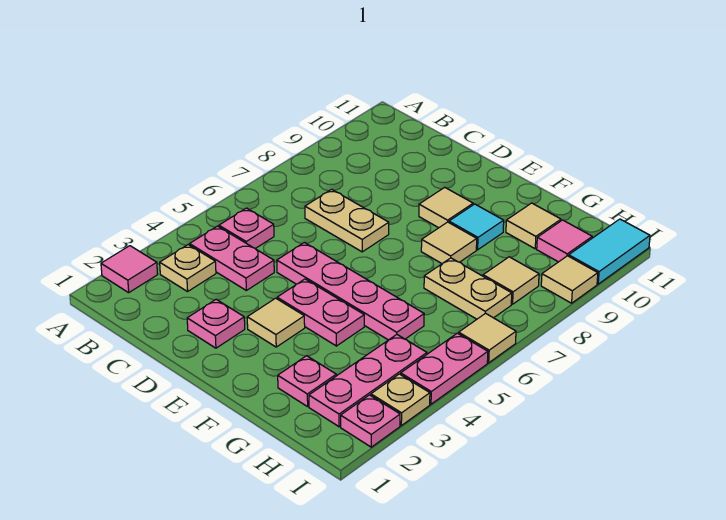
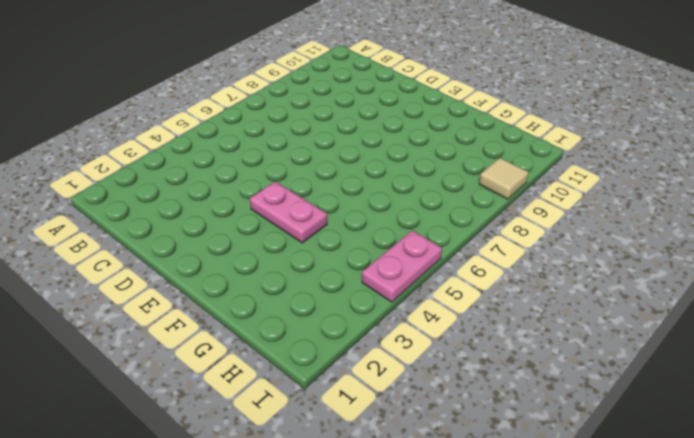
none -> pink tile A2 level 1
none -> tan plate B3 level 1
none -> pink plate B4:C4 level 1

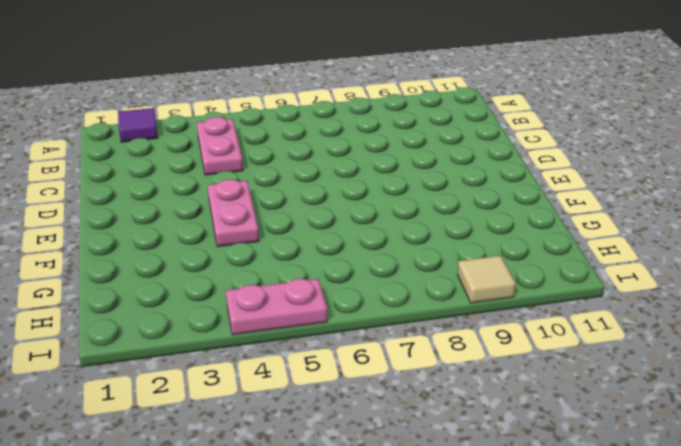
purple tile A2 level 1 -> pink tile A2 level 1
none -> tan plate B3 level 1
none -> pink plate B5 level 1
none -> tan plate C7:D7 level 1

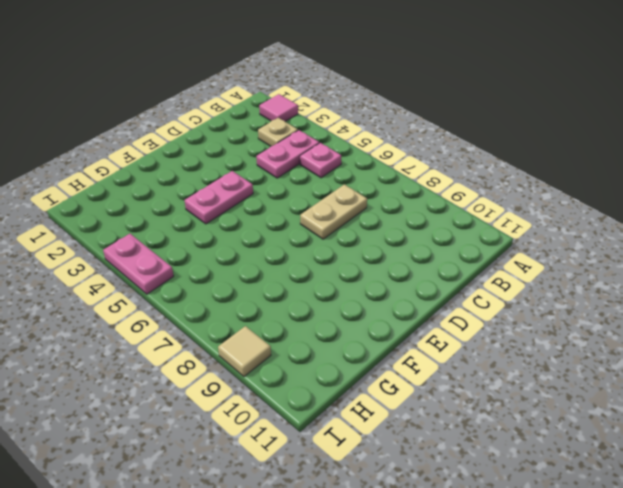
none -> pink plate D2 level 1
none -> pink plate D5:G5 level 1
none -> tan tile E3 level 1

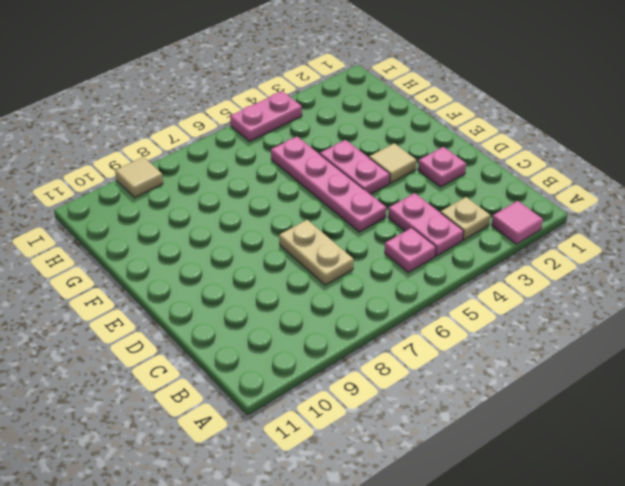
none -> tan tile E9 level 1
none -> tan tile F8 level 1
none -> cyan tile F9 level 1

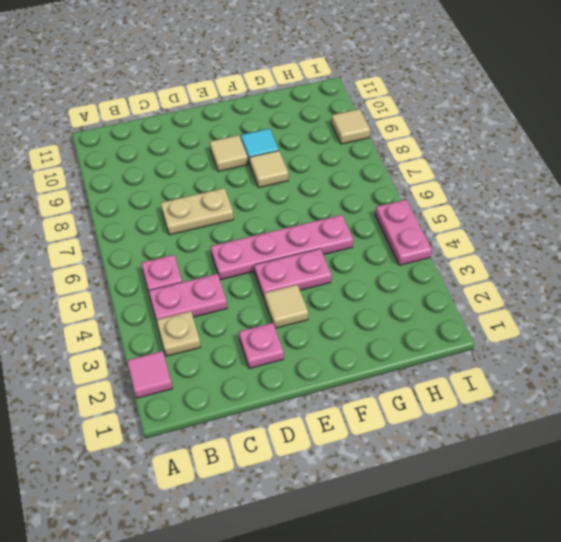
none -> pink plate G2 level 1
none -> tan plate G7:H7 level 1
none -> tan tile G10 level 1

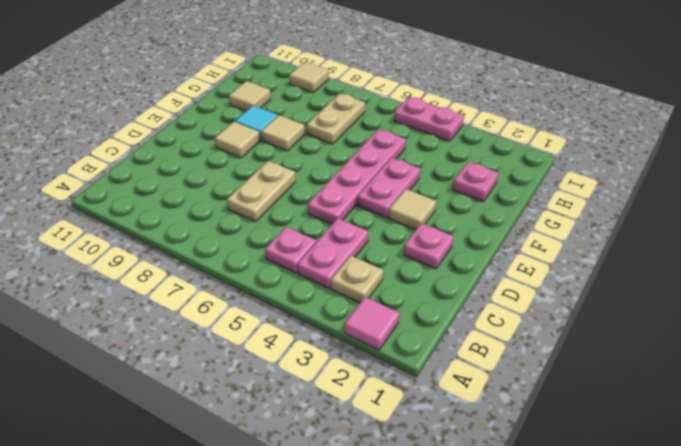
none -> pink plate H2:H4 level 1
none -> tan tile H8 level 1
none -> pink tile H10 level 1

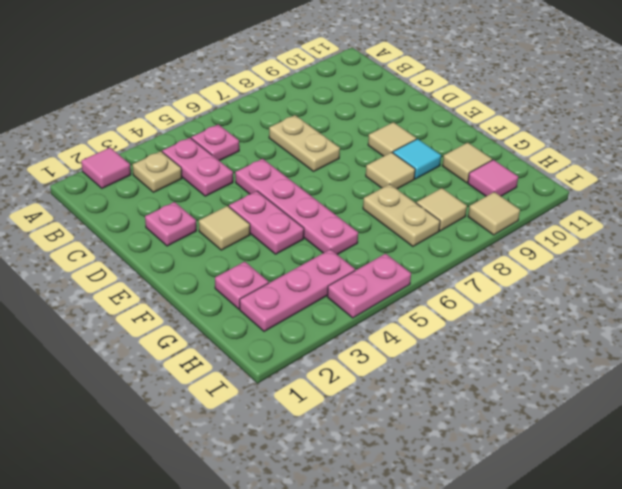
none -> pink plate I2 level 1
none -> tan plate I3 level 1
none -> tan tile I6 level 1

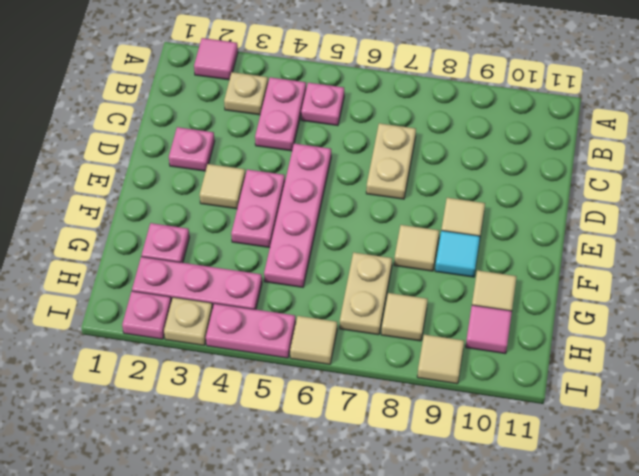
none -> cyan tile I10:I11 level 1

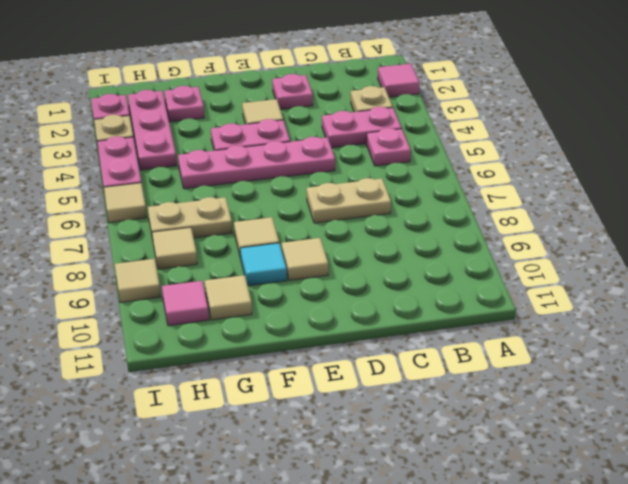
none -> cyan tile I10:I11 level 1

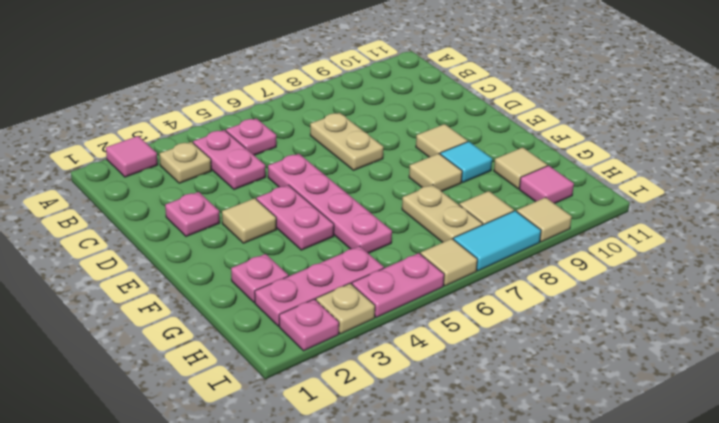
cyan tile I7:I8 level 1 -> cyan tile I10:I11 level 1

